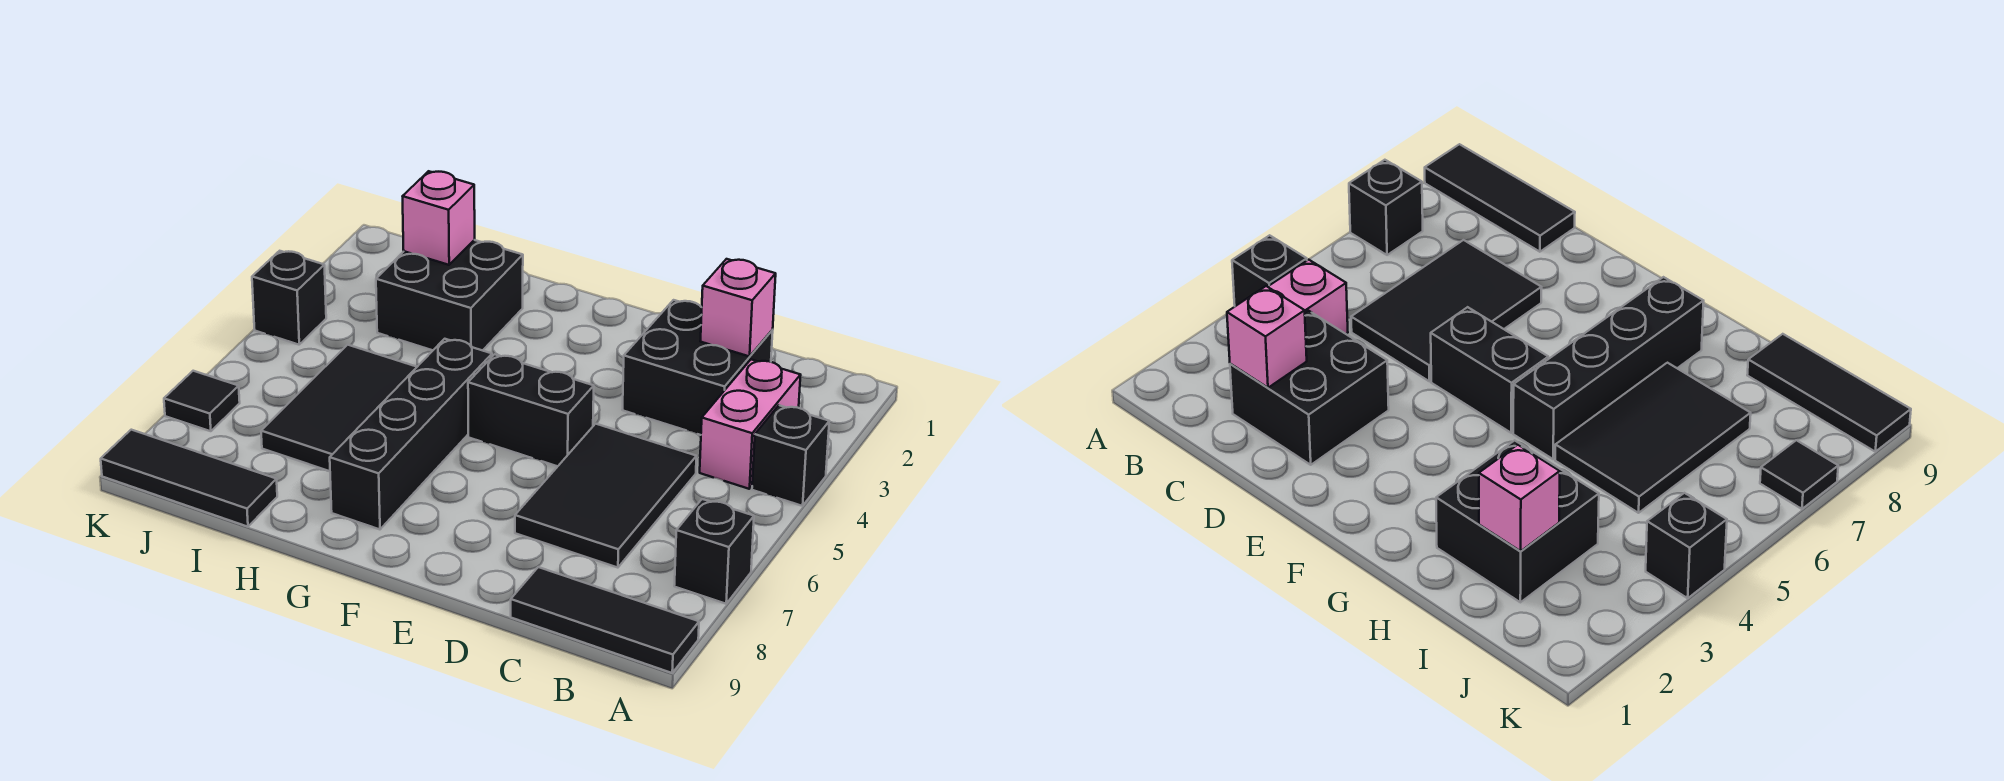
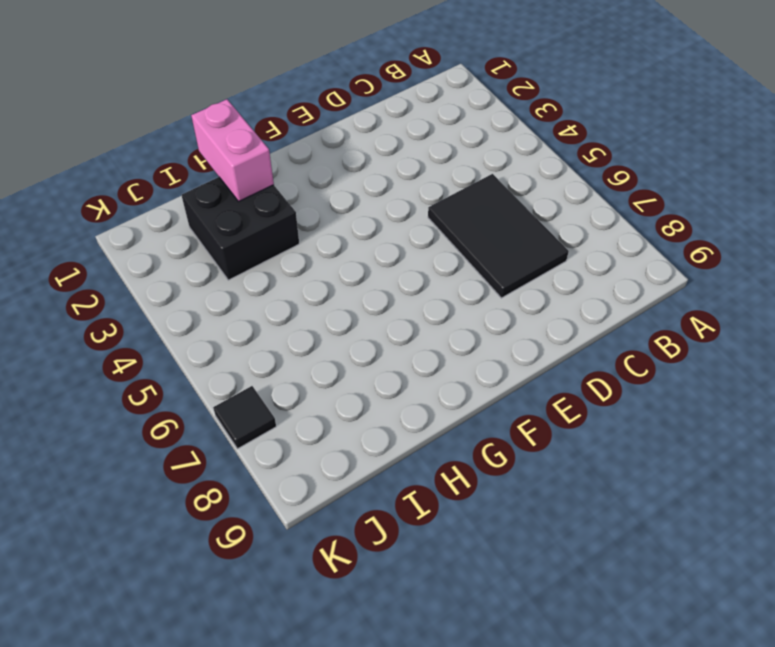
pink brick H1:H2 level 2 -> pink brick B3:B4 level 1
none -> black brick A4 level 1
none -> black brick A7 level 1
none -> black tile A9:C9 level 1

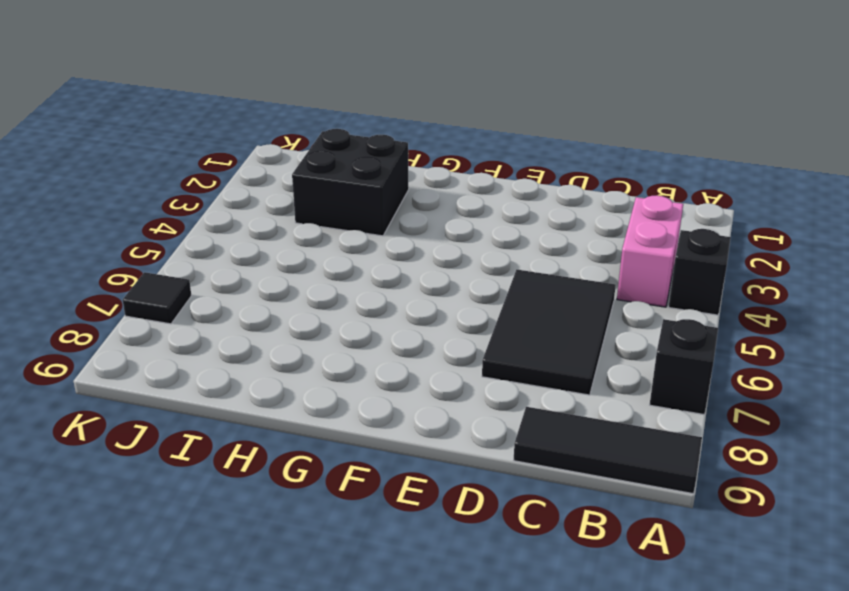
none -> black brick C2:D3 level 1
none -> black brick E5:F5 level 1
none -> black brick G5:G8 level 1

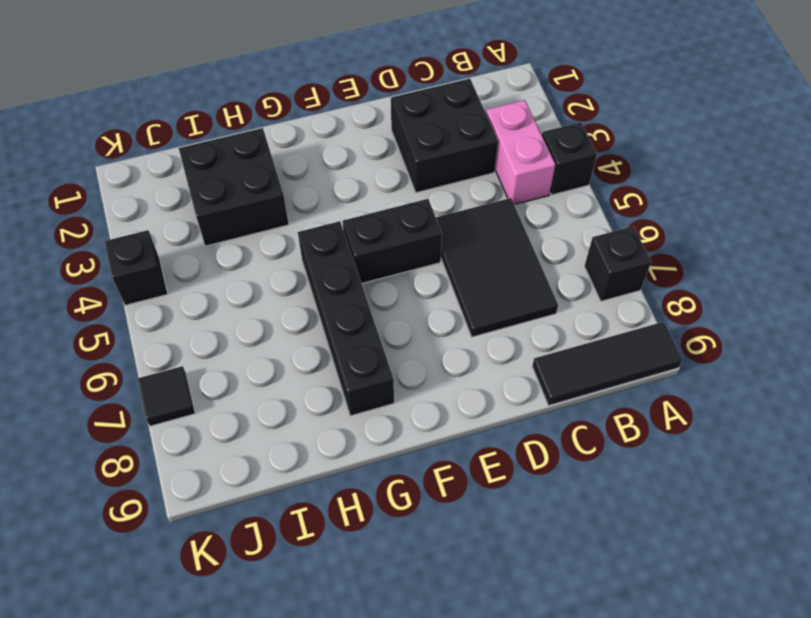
none -> black tile H5:I7 level 1
none -> black tile I9:K9 level 1
none -> pink brick C2 level 2

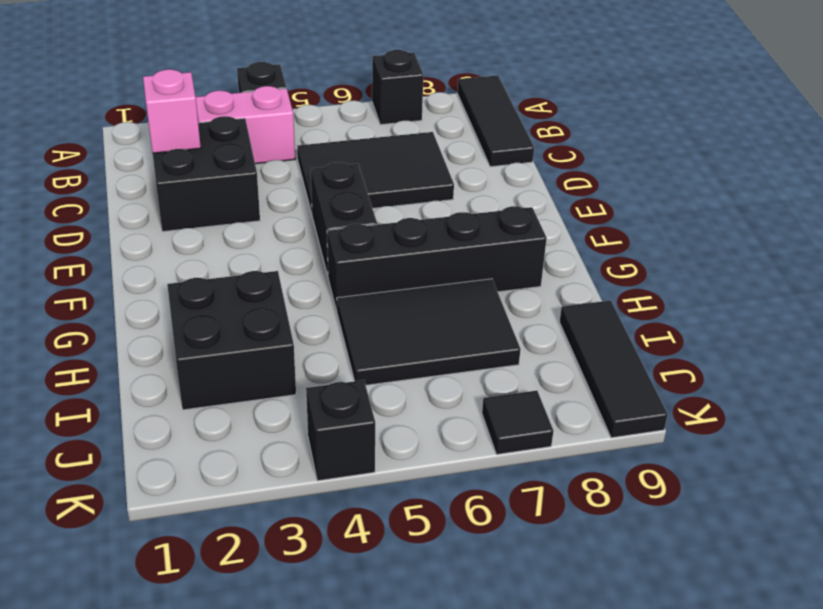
none -> pink brick I2 level 2

